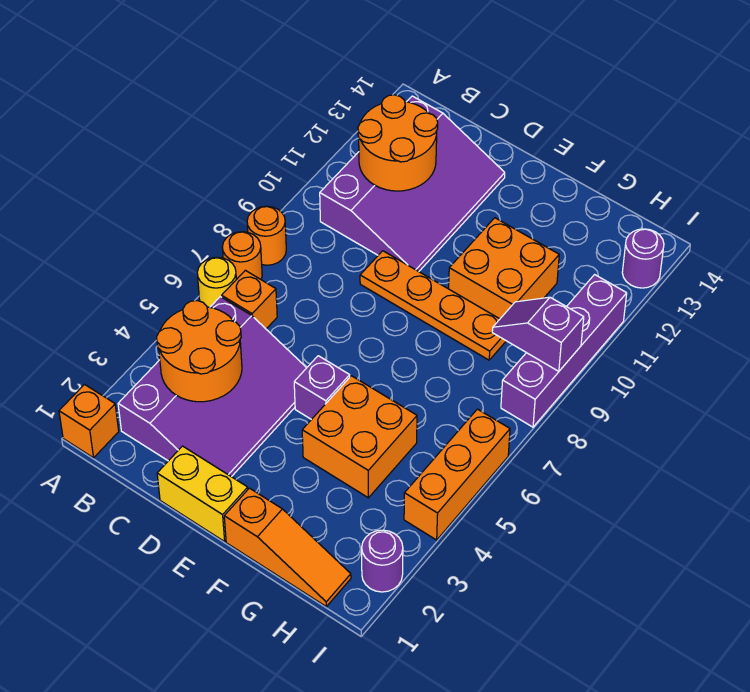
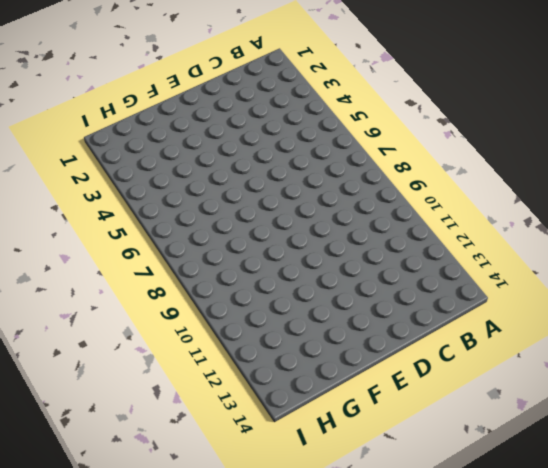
none -> orange brick A1 level 1
none -> yellow round brick A6 level 1
none -> orange round brick A7 level 1

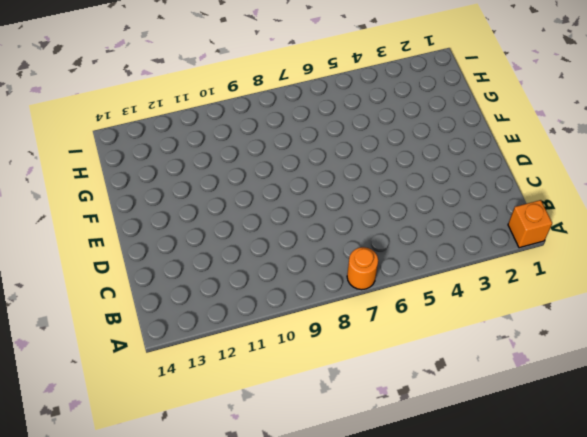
none -> yellow round brick A6 level 1
none -> orange round brick A8 level 1
none -> purple slope B2:D5 level 1 top B

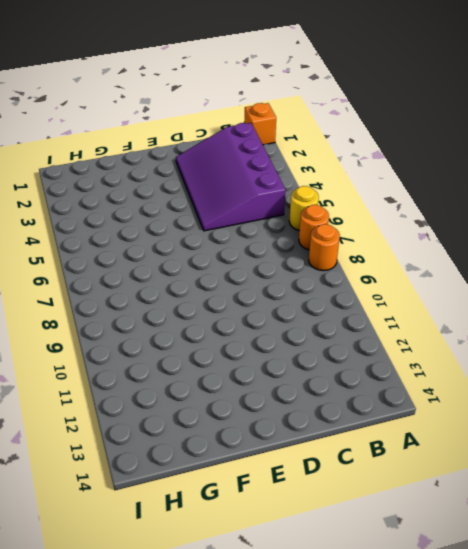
none -> orange brick B6 level 1
none -> purple slope B10:D13 level 1 top B
none -> yellow brick D1:E1 level 1

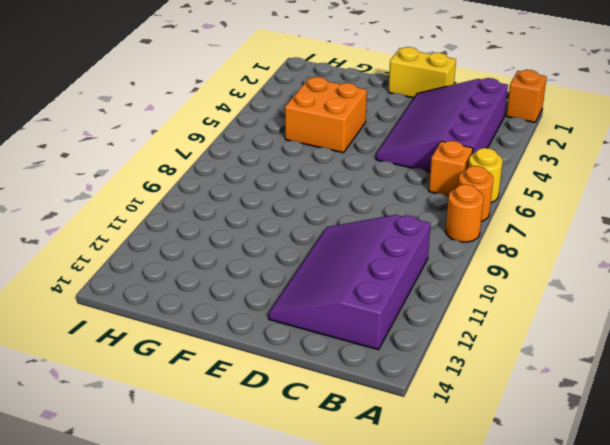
none -> orange plate D9:G9 level 1
none -> purple brick E5 level 1
none -> orange slope F1:H1 level 1 top F

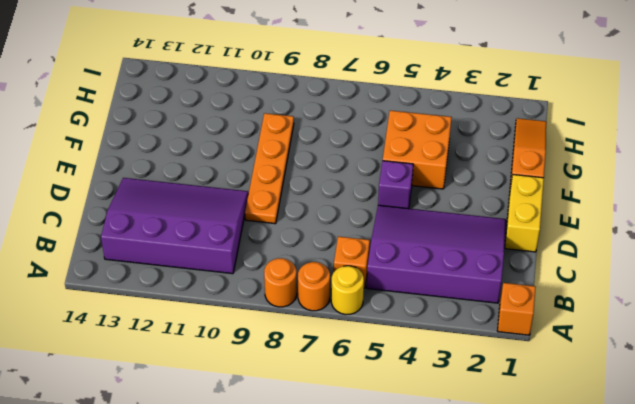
none -> orange brick F10:G11 level 1
none -> purple round brick I2 level 1
none -> orange brick I4:I6 level 1

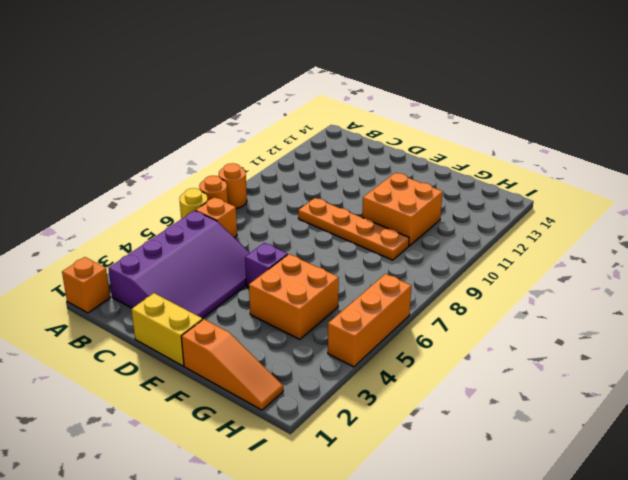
none -> purple slope B10:D13 level 1 top B
none -> purple round brick I2 level 1
none -> purple brick I8:I11 level 1

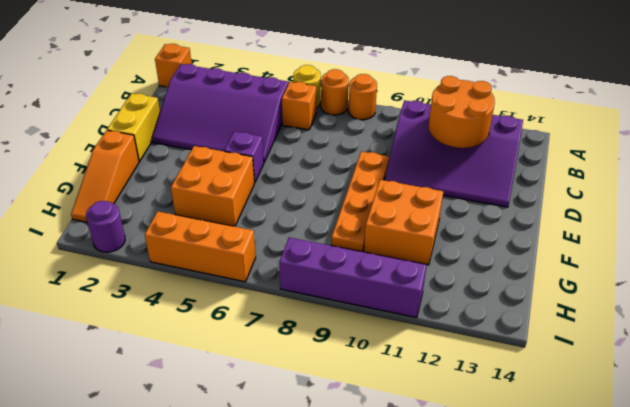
none -> purple round brick I13 level 1
none -> orange round brick B3:C4 level 2
none -> purple slope H9:I9 level 2 top I

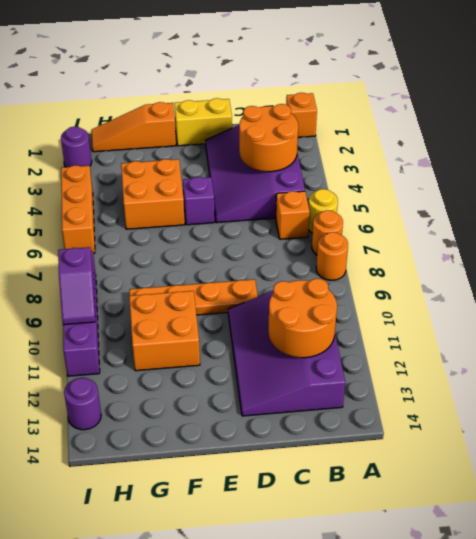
purple slope I9:I10 level 2 top 9 -> purple slope H9:I9 level 2 top I

